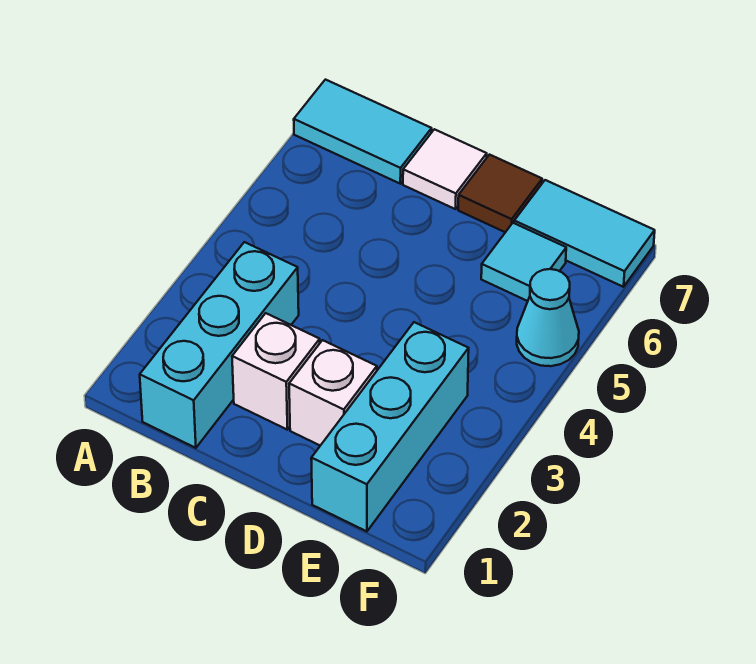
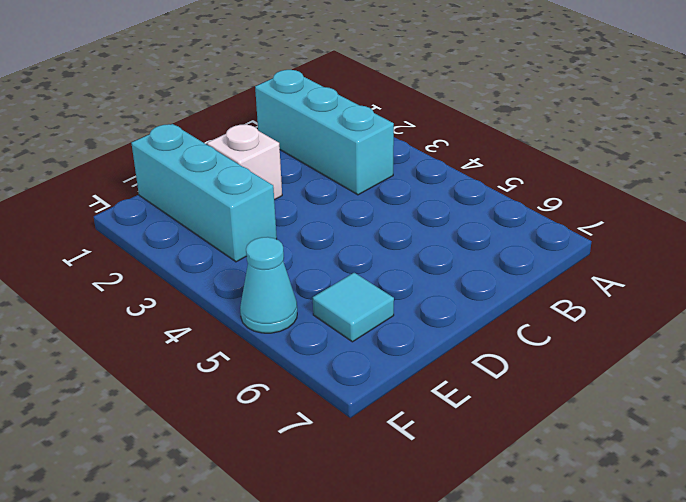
none -> cyan tile A7:B7 level 1
none -> white brick C2 level 1

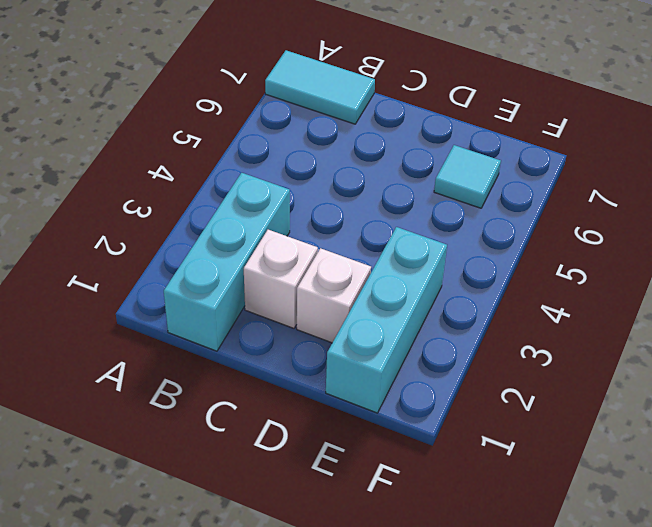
none -> white tile C7 level 1
none -> brown tile D7 level 1

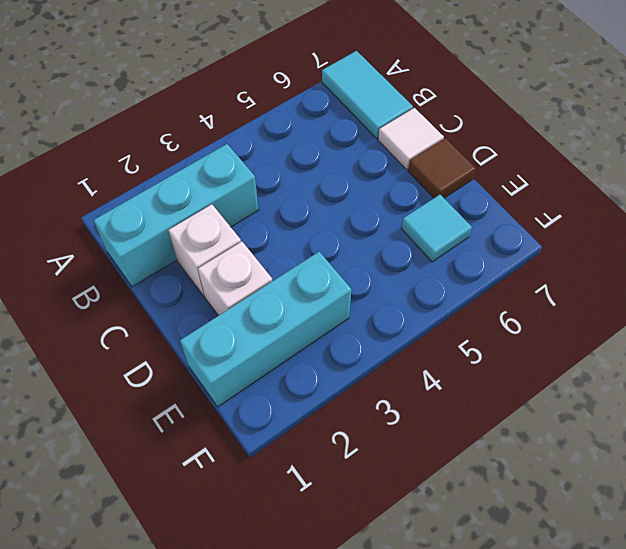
none -> cyan tile E7:F7 level 1
none -> cyan cone F5 level 1

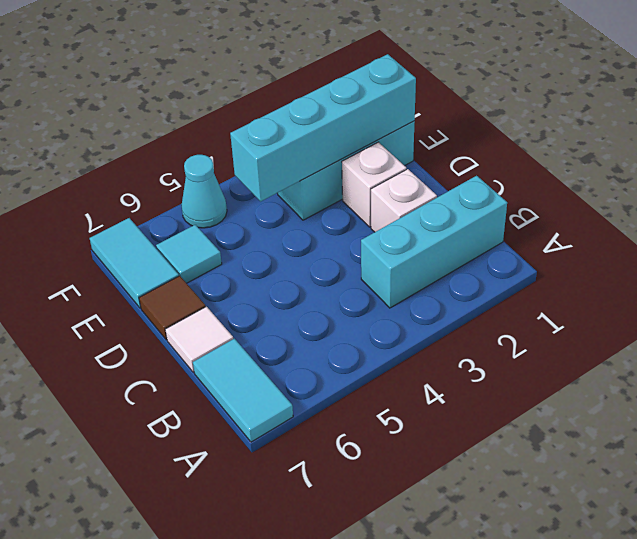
cyan brick E1:E4 level 2 -> none

